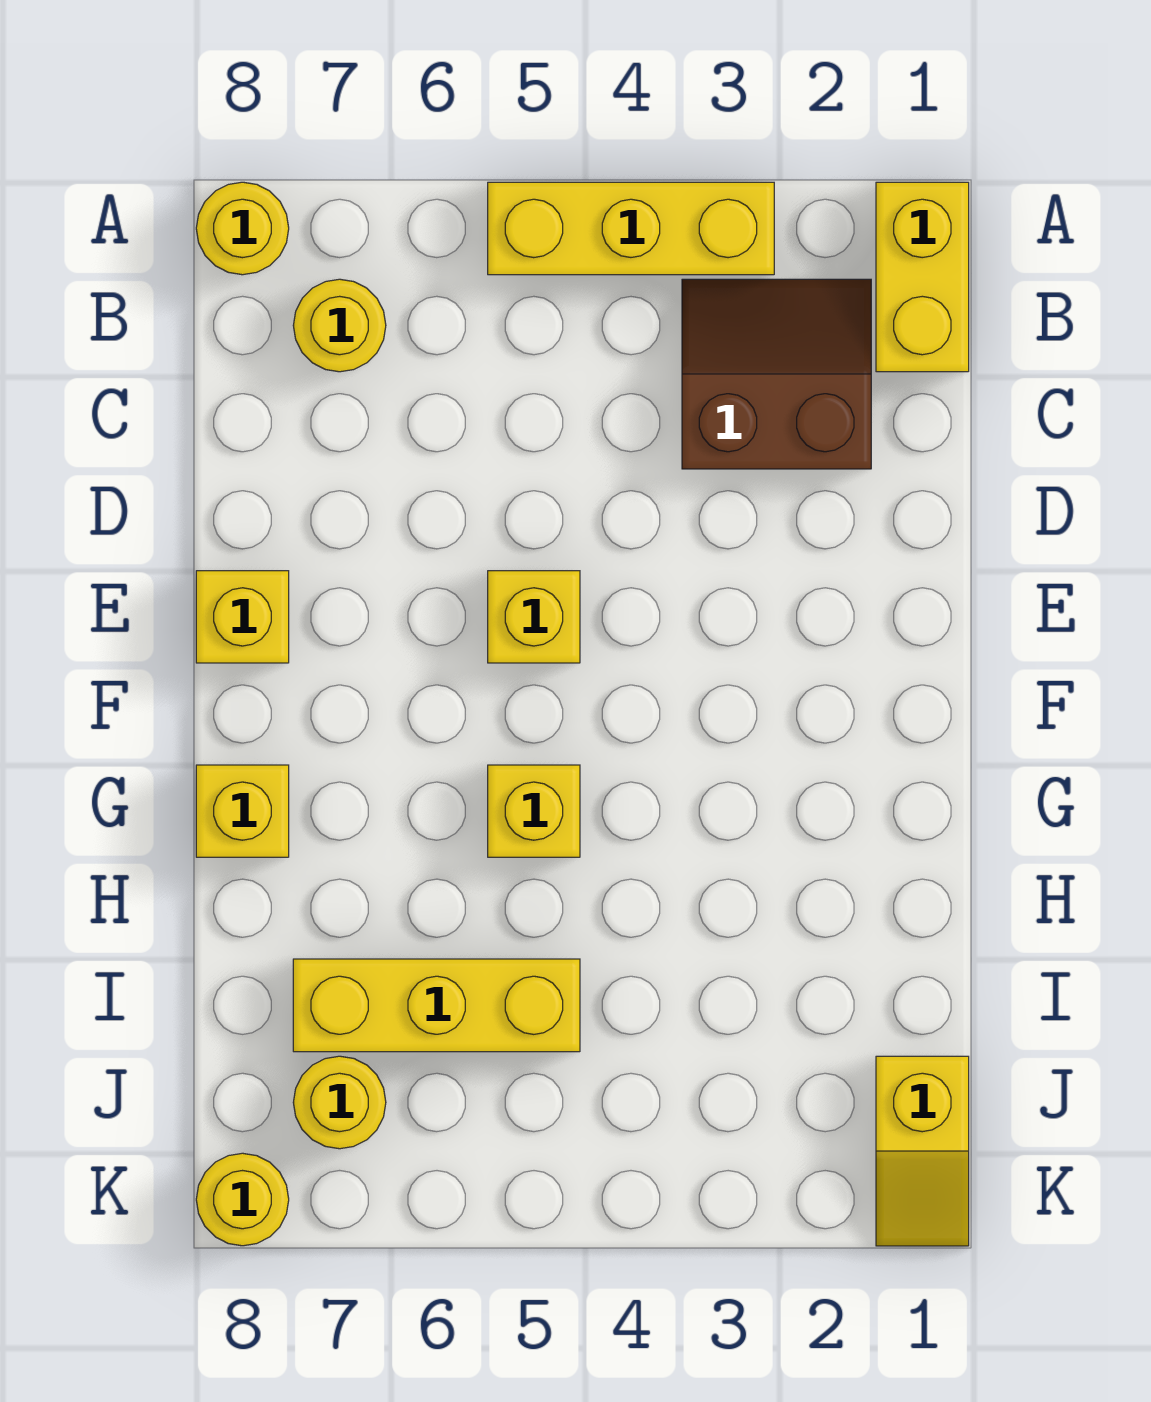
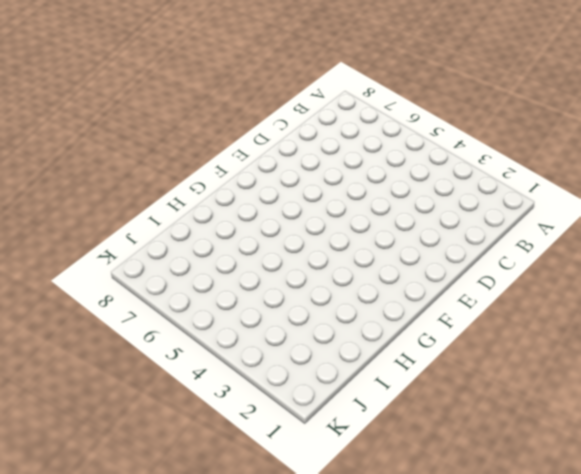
none -> yellow brick A1:B1 level 1
none -> yellow brick A3:A5 level 1
none -> yellow round brick A8 level 1

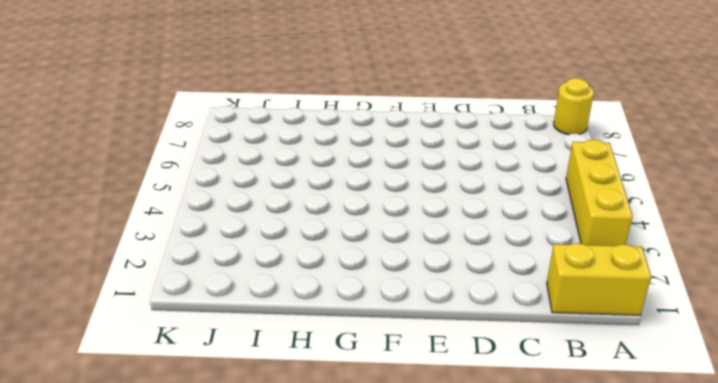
none -> brown slope B2:C3 level 1 top C
none -> yellow round brick B7 level 1
none -> yellow brick E5 level 1

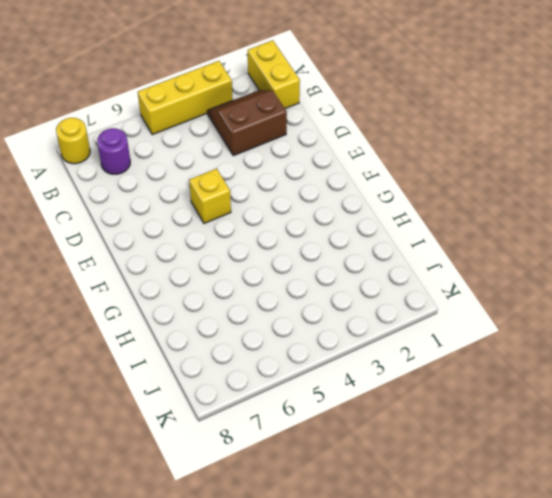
purple round brick B7 level 1 -> yellow round brick B7 level 1
none -> yellow brick E8 level 1
none -> yellow brick G5 level 1
none -> yellow brick G8 level 1

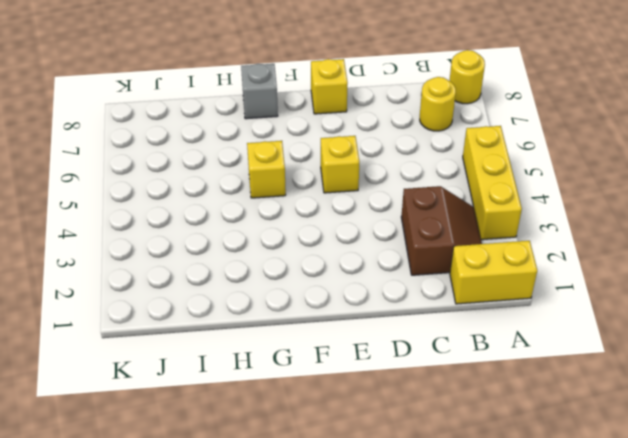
grey brick G8 level 1 -> yellow brick G8 level 1
none -> yellow brick I5:I7 level 1
none -> yellow slope J1:K1 level 1 top J
none -> yellow round brick J7 level 1

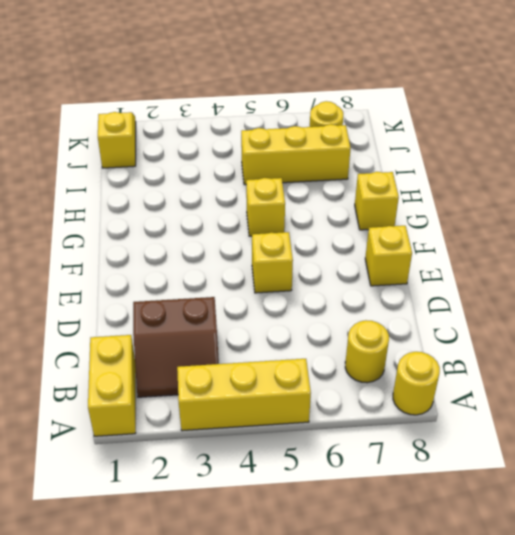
none -> yellow round brick K8 level 1

